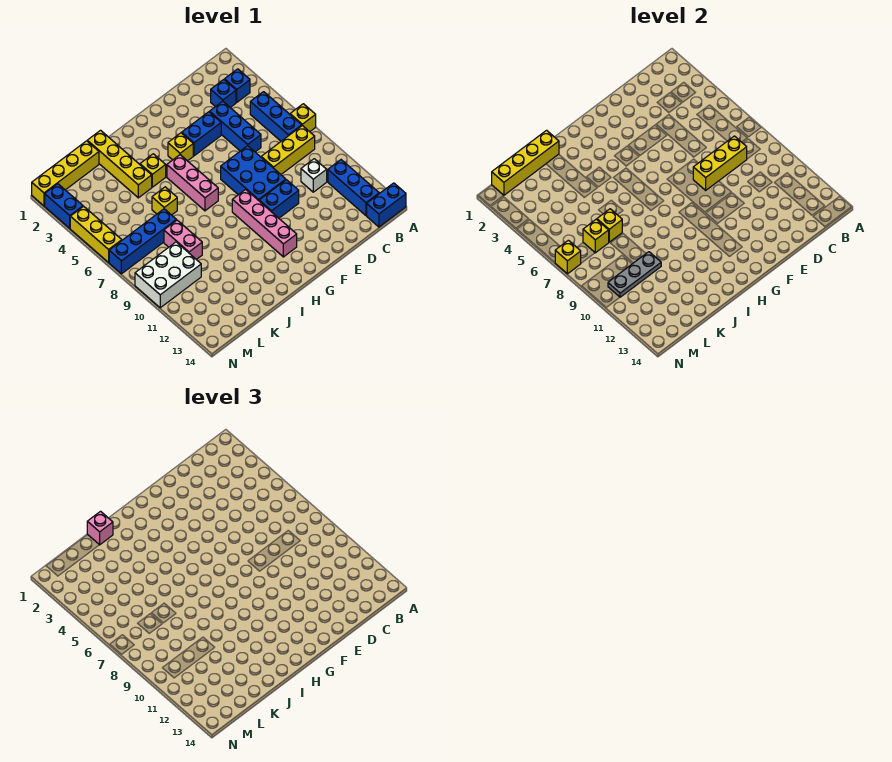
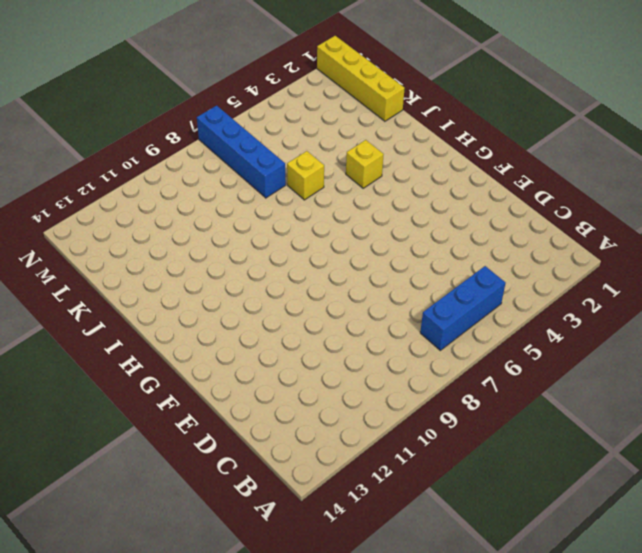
none -> yellow brick A7 level 1
none -> blue brick A14:B14 level 1
none -> blue brick B3 level 1
none -> yellow brick B8:D8 level 1

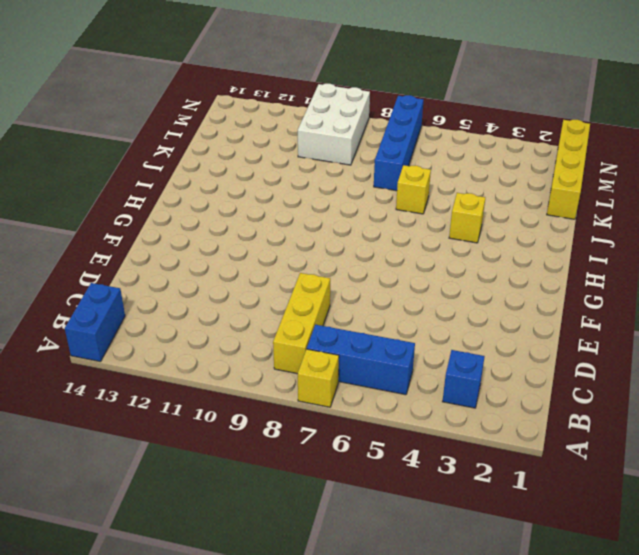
none -> blue brick B11:B13 level 1
none -> blue brick C3 level 1
none -> white brick C10 level 1
none -> blue brick D4:D6 level 1

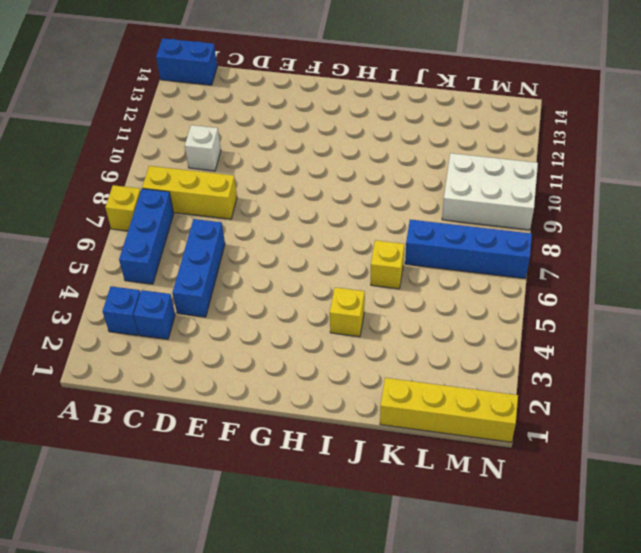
none -> blue brick B11:B13 level 1
none -> blue brick E4:F4 level 1
none -> blue brick E7:F9 level 1
none -> blue brick E10:F10 level 1

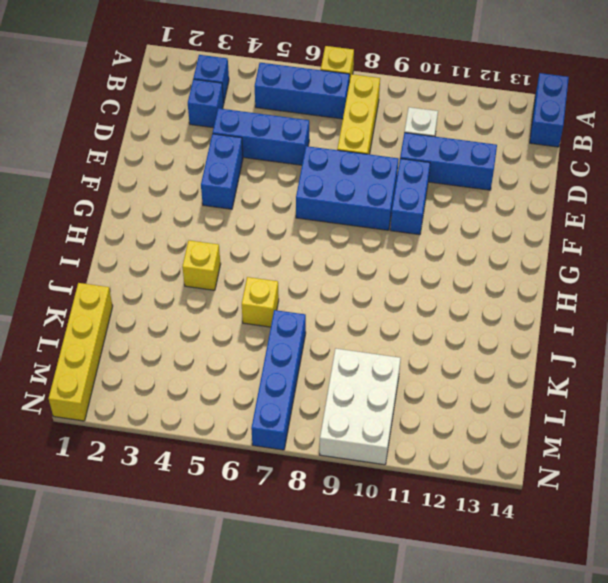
blue brick D10:D12 level 1 -> blue brick B11:B13 level 1
none -> yellow brick G4 level 1
none -> pink brick G9:G12 level 1
none -> pink brick H5:H7 level 1
none -> yellow brick J1:J4 level 1

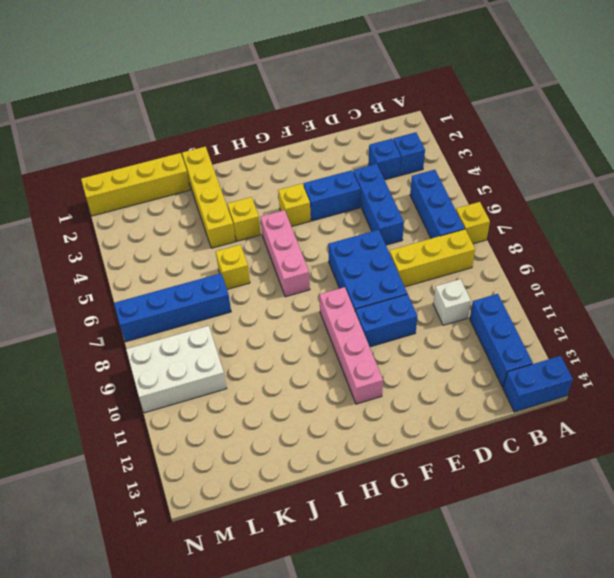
none -> pink brick K8:K9 level 1
none -> blue brick N2:N3 level 1
none -> yellow brick N4:N6 level 1
none -> yellow brick C8:E8 level 2

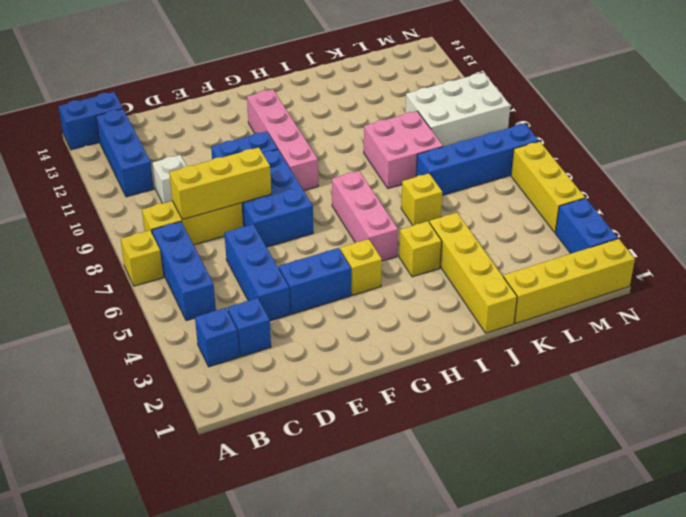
pink brick J8:K9 level 1 -> pink brick K8:K9 level 1
none -> yellow brick J1:M1 level 2
none -> yellow brick K7 level 2
none -> grey plate K10:M10 level 2
none -> yellow brick L7 level 2

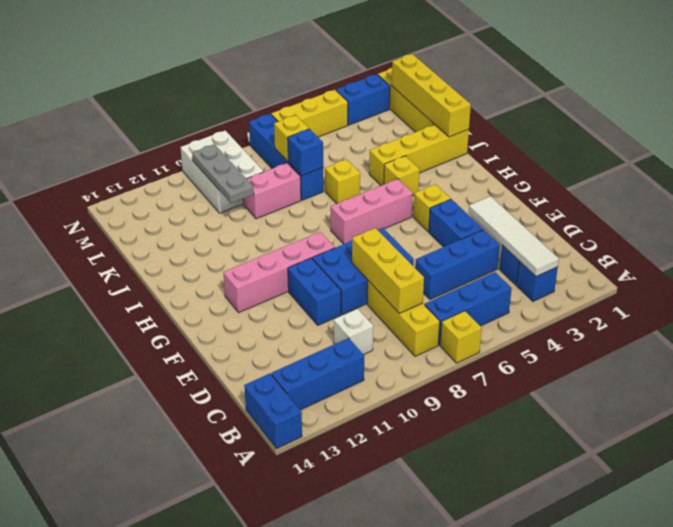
white tile B3:E3 level 2 -> none
blue brick K7 level 2 -> yellow brick K7 level 2
none -> yellow brick N7 level 2
none -> pink brick J1 level 3

